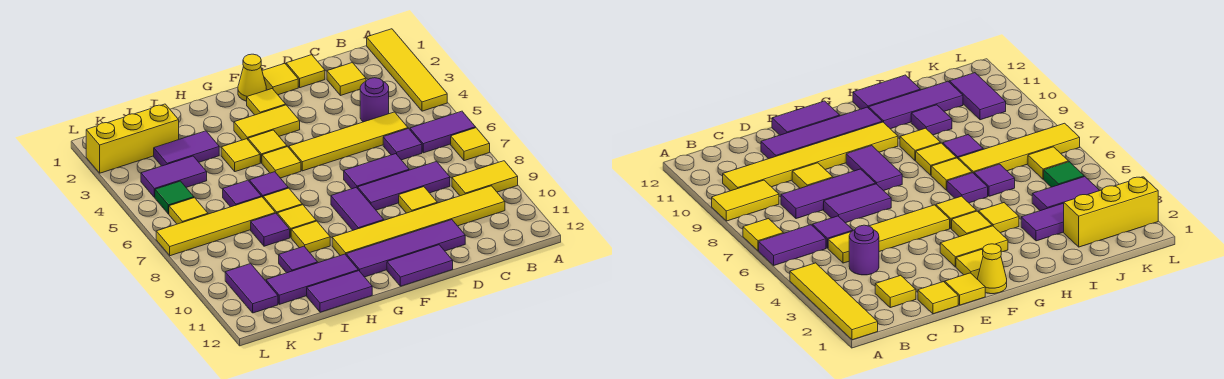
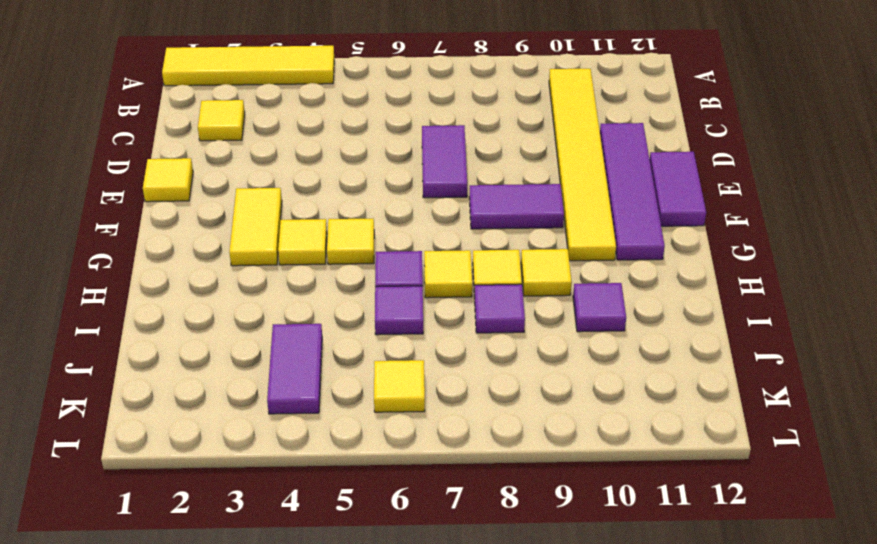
none -> purple tile A6:B6 level 1
none -> yellow tile A7 level 1
none -> yellow tile A9:B9 level 1
none -> purple round brick C4 level 1

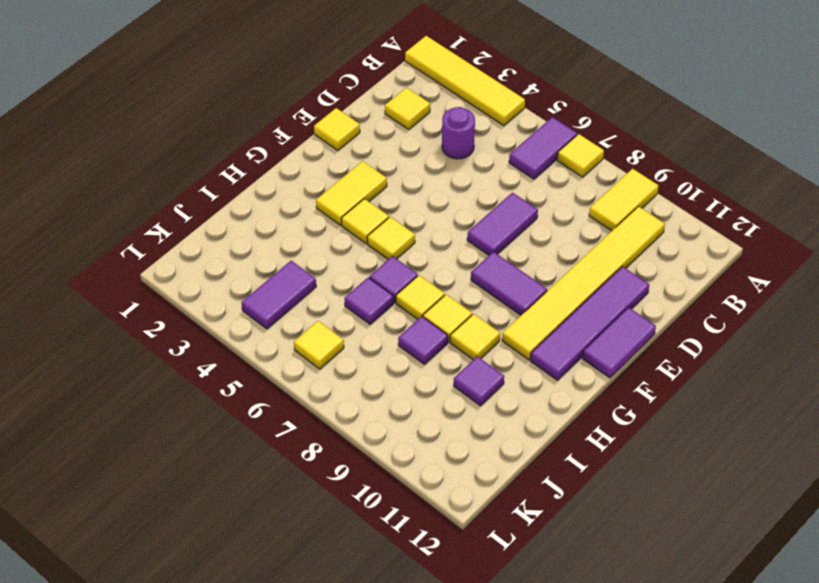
none -> yellow tile C5:F5 level 1
none -> purple tile C6 level 1
none -> purple tile C8:E8 level 1
none -> yellow tile D1 level 1

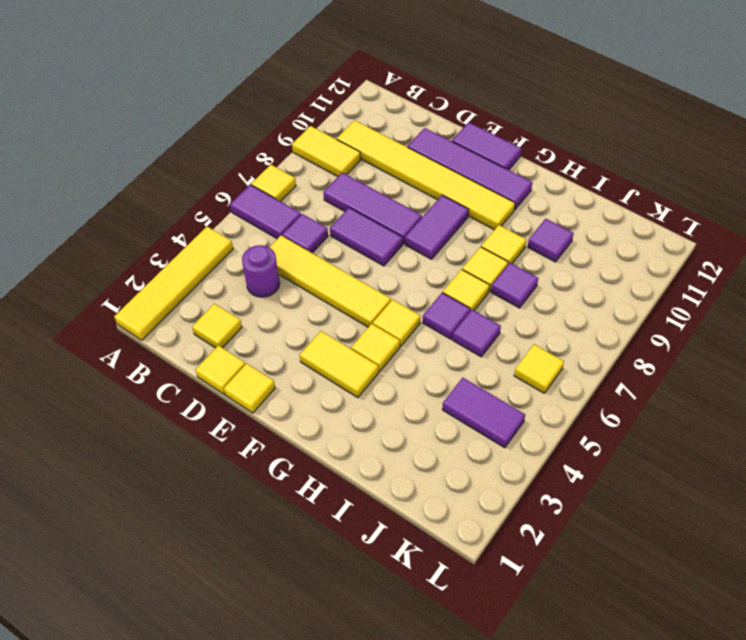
none -> yellow tile D9 level 1
none -> yellow cone F1 level 1
none -> yellow tile F2 level 1
none -> yellow tile H4 level 1

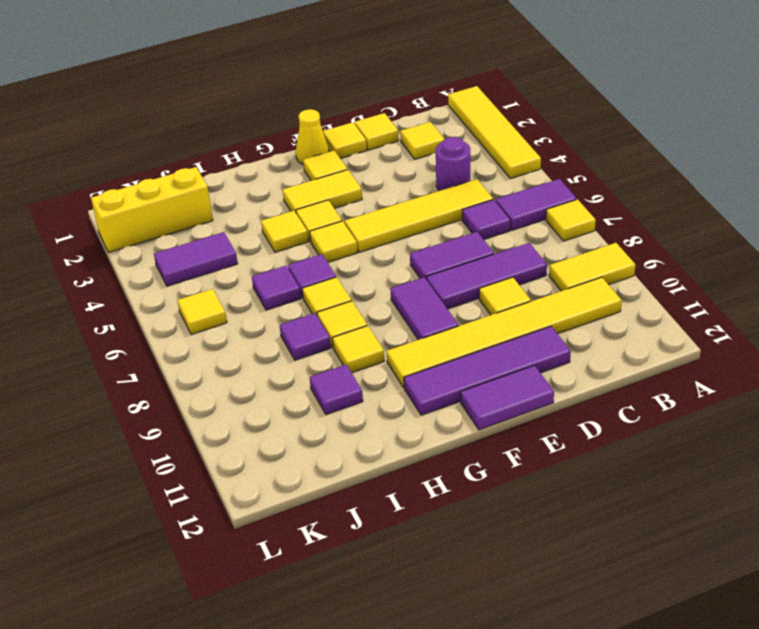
none -> purple tile H11:J11 level 1
none -> purple tile H12:I12 level 1
none -> purple tile I3:J3 level 1
none -> yellow tile I7:L7 level 1

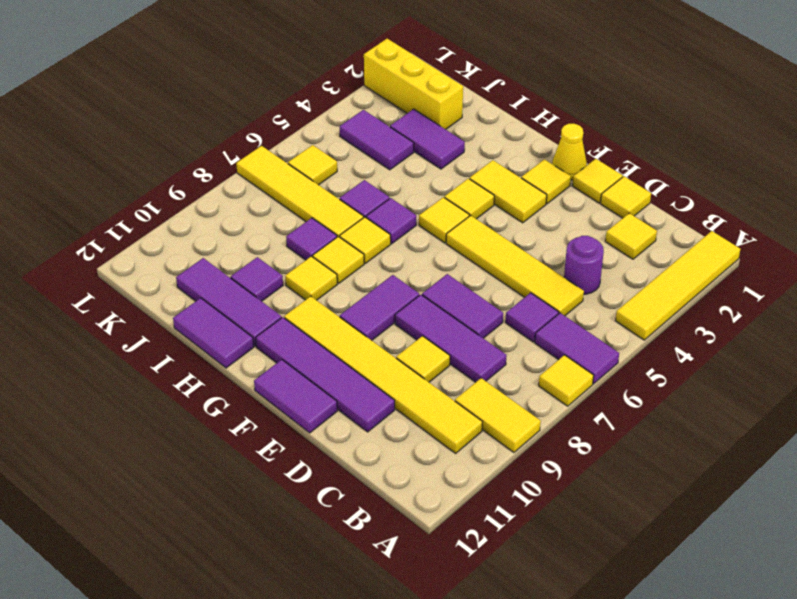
none -> yellow tile H4 level 1
none -> green tile K5 level 1
none -> purple tile K10:K11 level 1

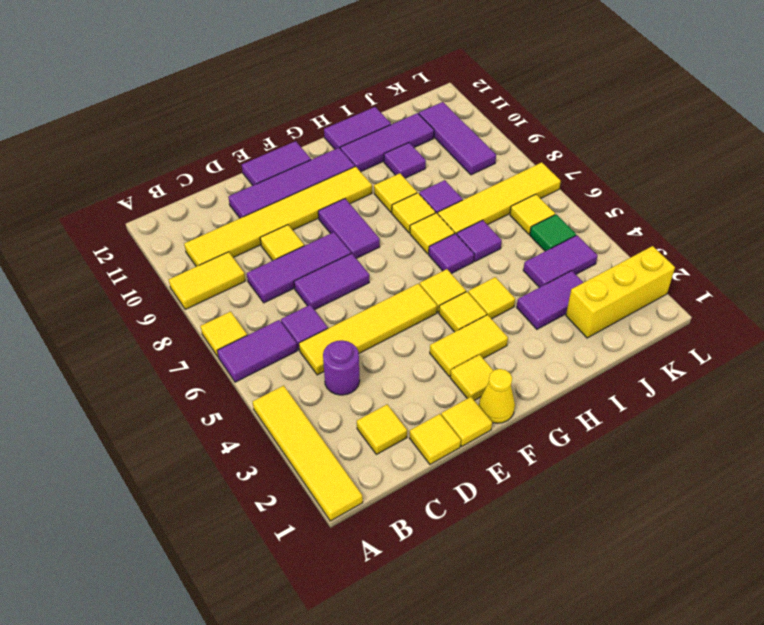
purple tile K9:K11 level 1 -> purple tile K10:K11 level 1

